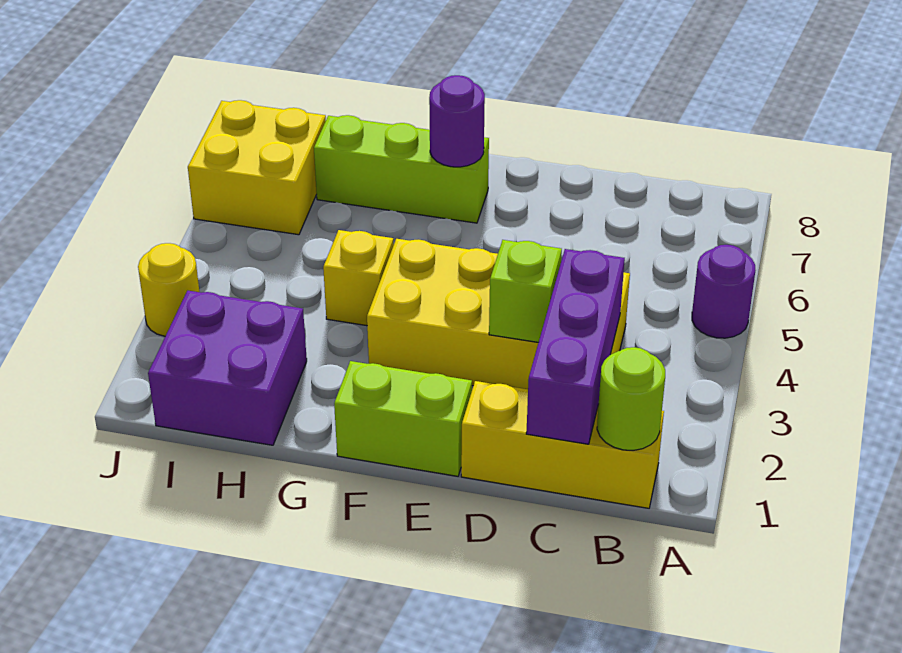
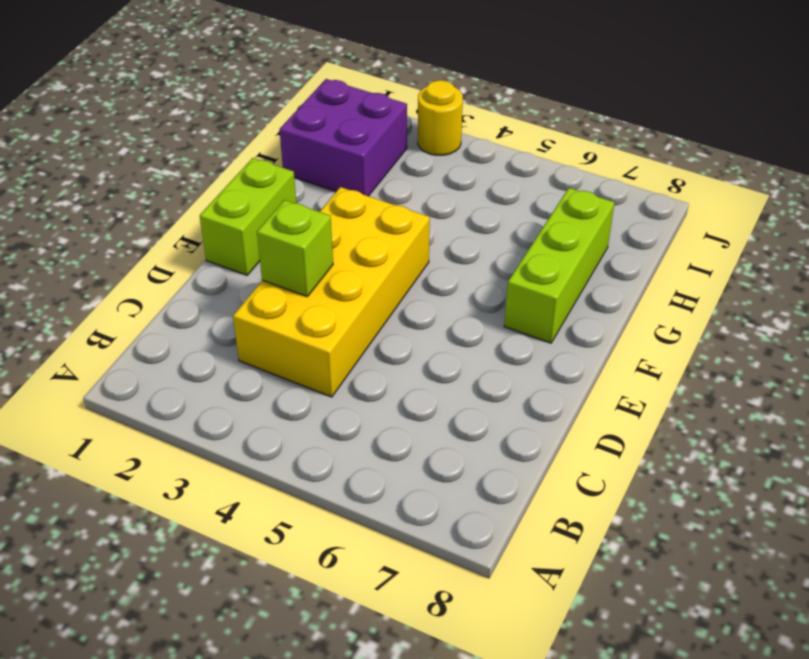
none -> purple round brick A5 level 1
none -> yellow brick B1:D1 level 1
none -> yellow brick G4 level 1

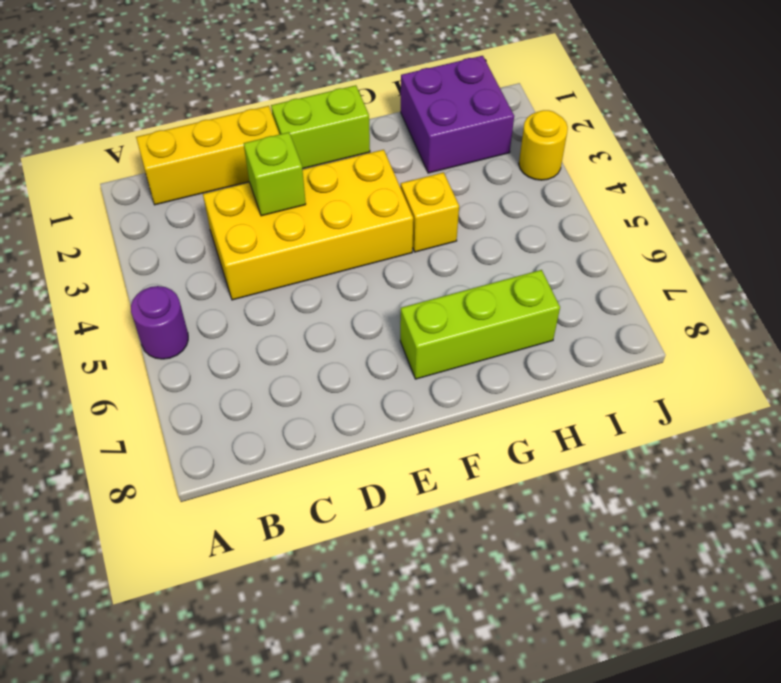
none -> yellow brick I6:J7 level 1
none -> lime round brick B1 level 2
none -> purple brick C1:C3 level 2

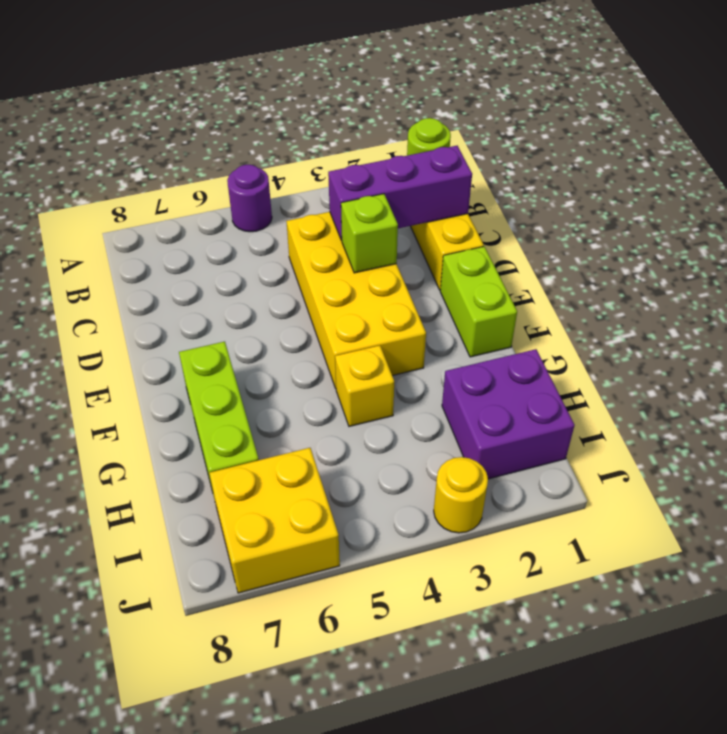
none -> purple round brick F7 level 2

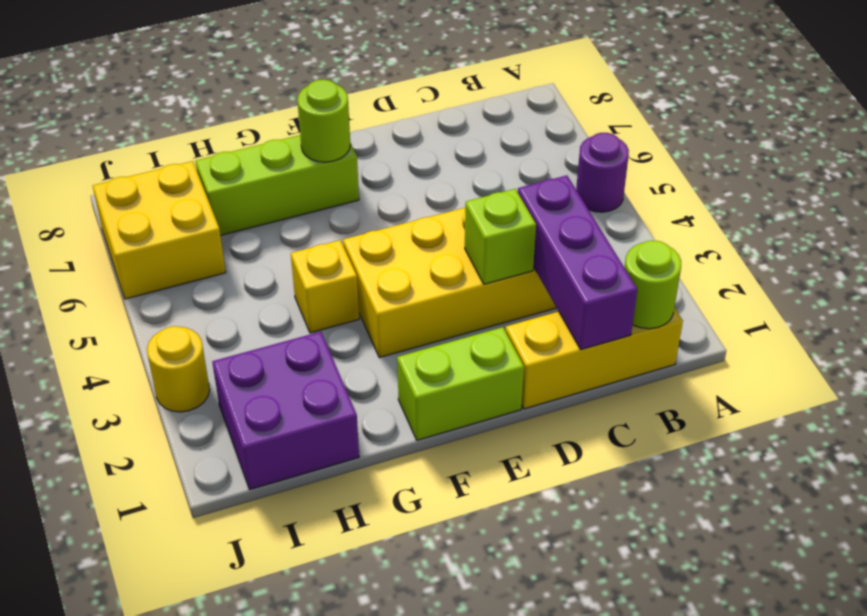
lime round brick F7 level 2 -> purple round brick F7 level 2

